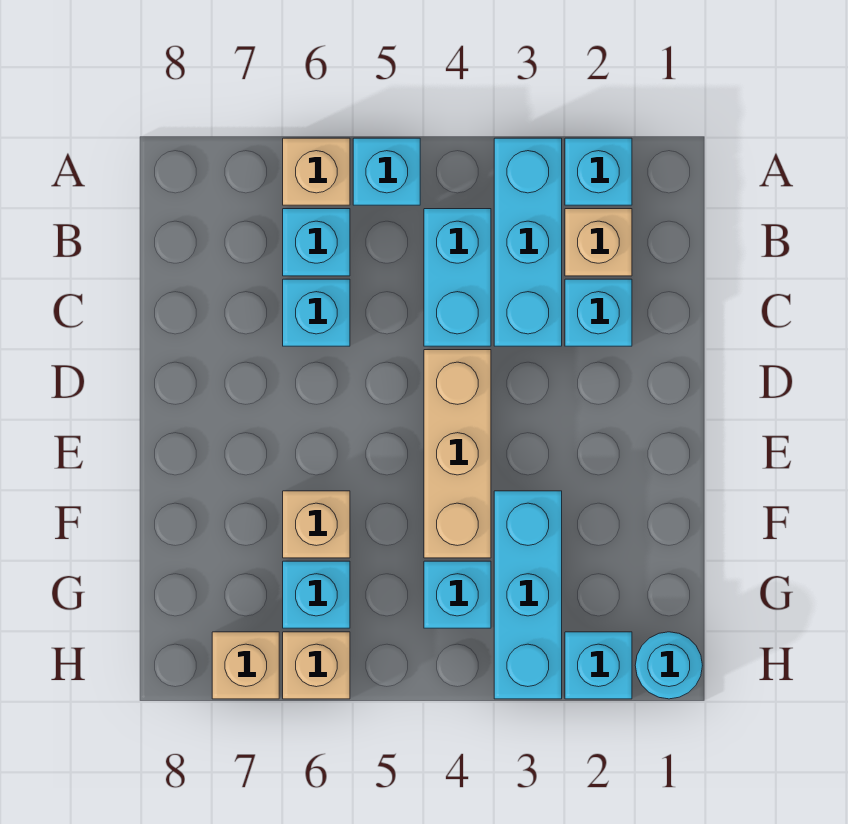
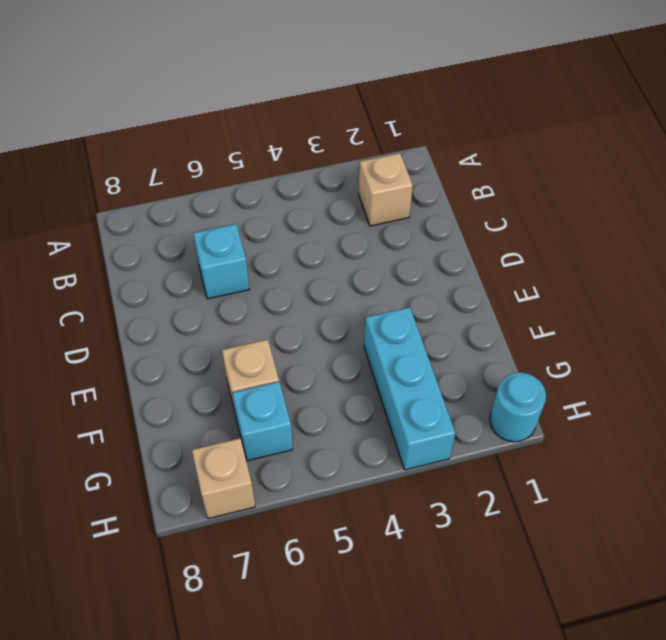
none -> cyan brick A2 level 1
none -> cyan brick A3:C3 level 1
none -> cyan brick A5 level 1

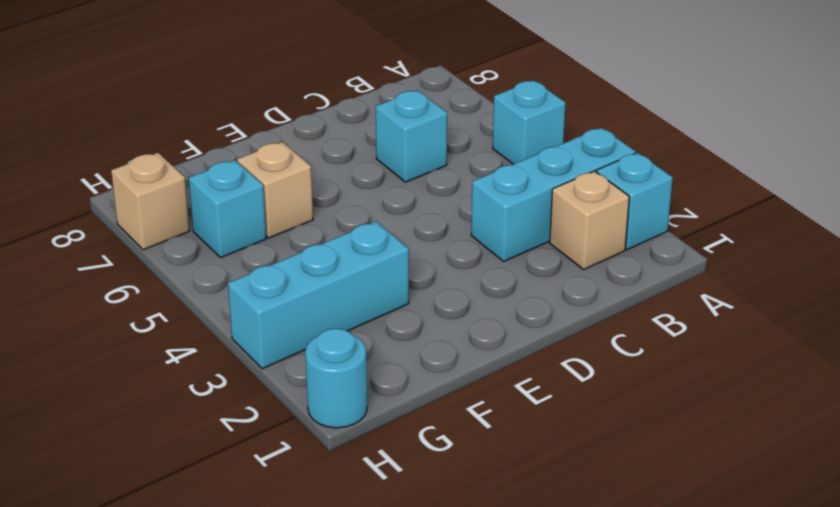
none -> tan brick A6 level 1
none -> cyan brick B4:C4 level 1
none -> cyan brick B6 level 1

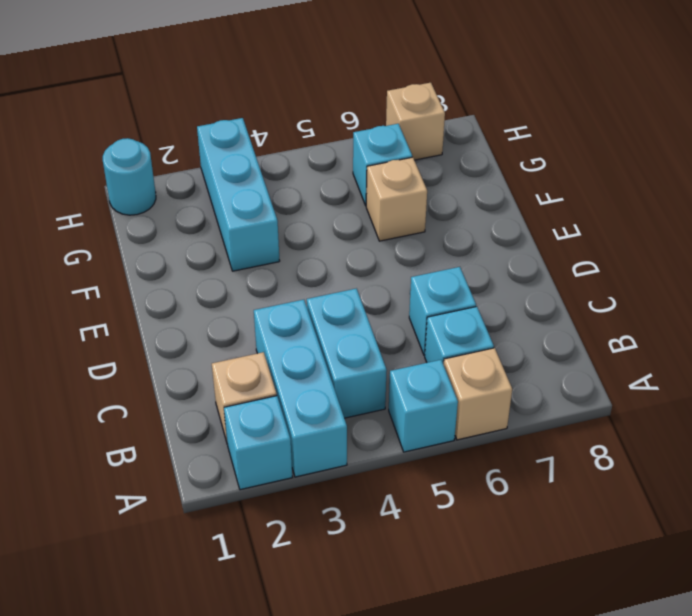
none -> cyan brick C2 level 1
none -> tan brick D4:F4 level 1
none -> cyan brick G4 level 1

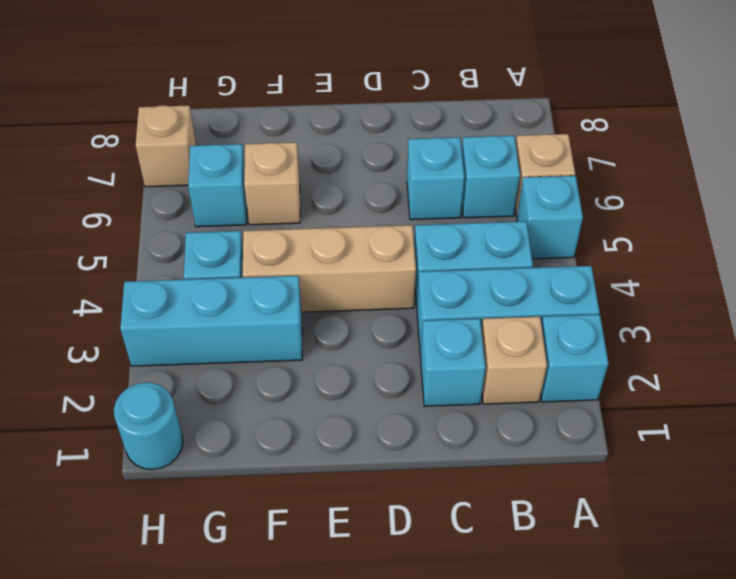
none -> cyan brick H2 level 1
none -> tan brick H6 level 1

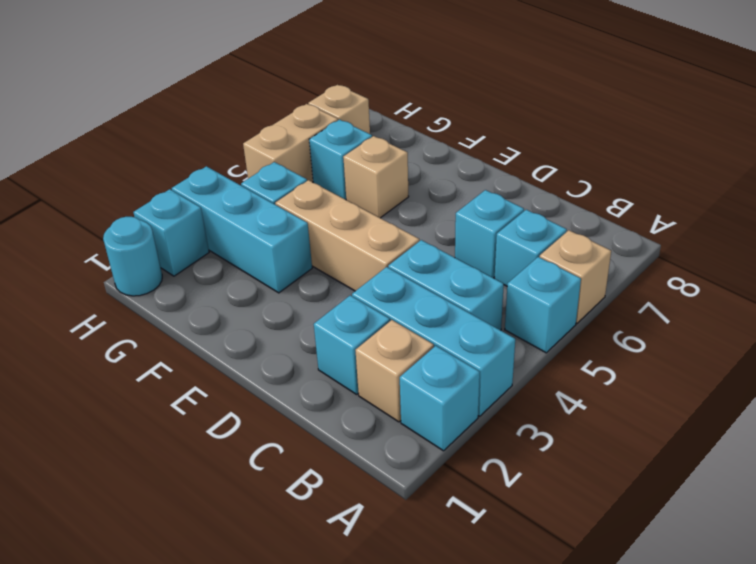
tan brick H5:H6 level 1 -> tan brick H6 level 1

